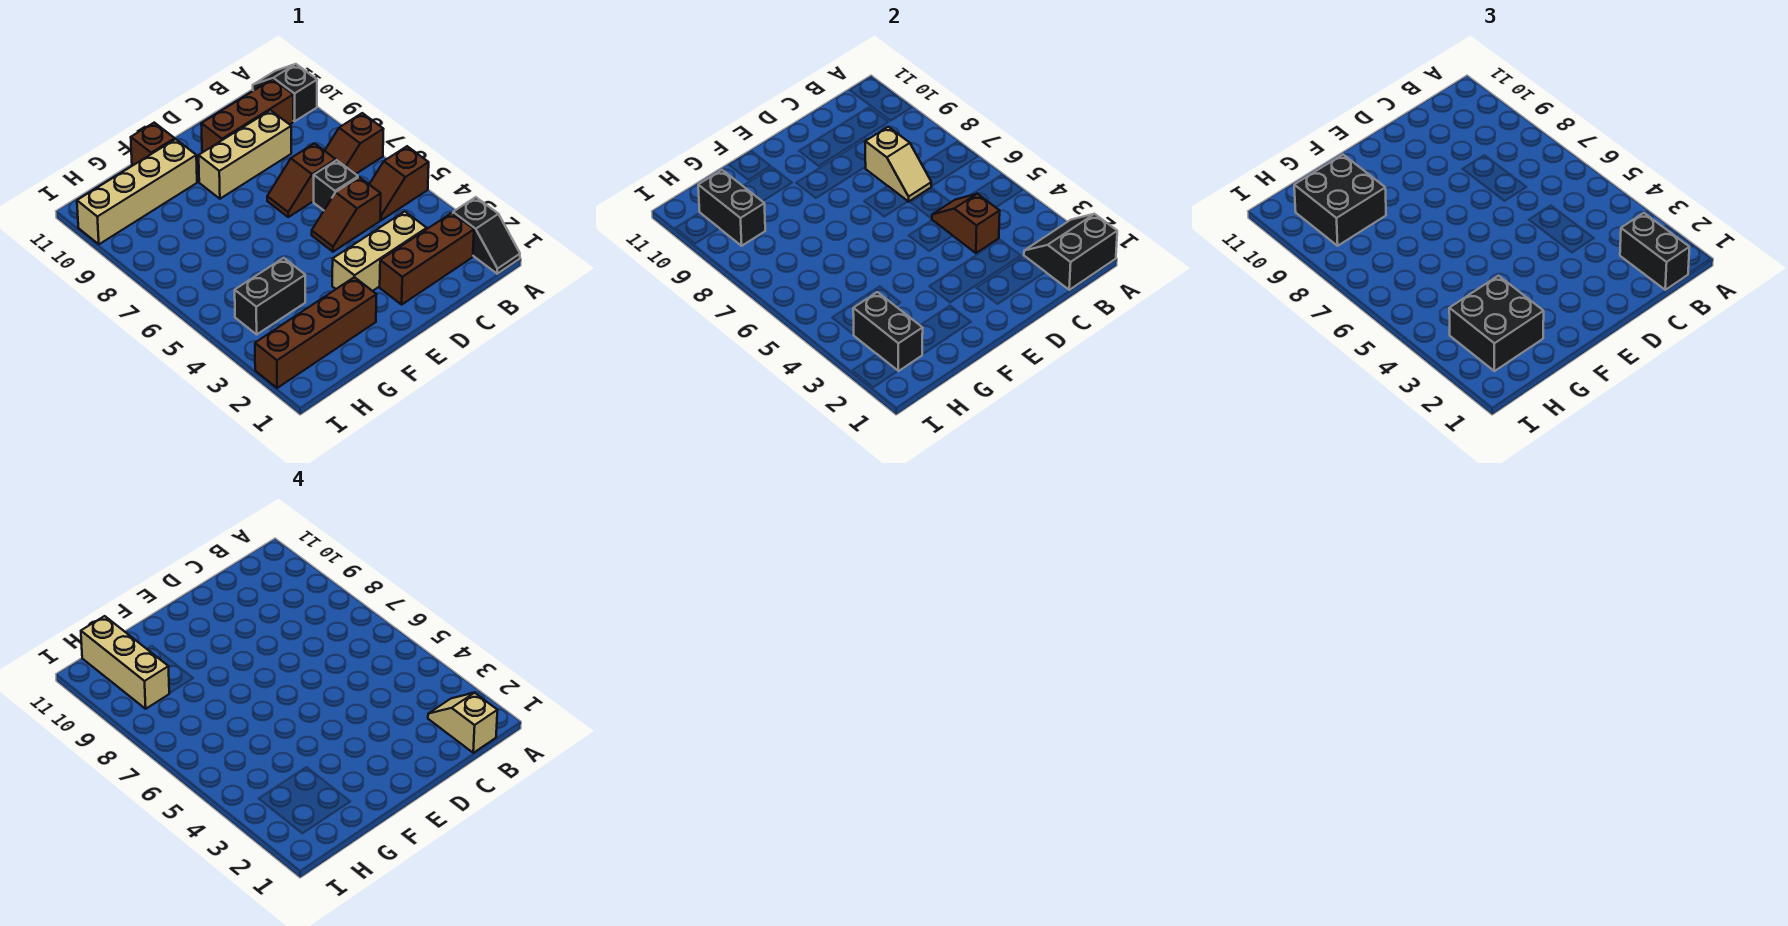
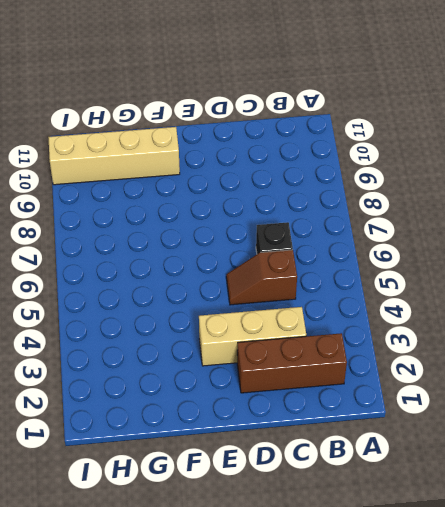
none -> black slope A1:A2 level 1 top 2
none -> brown slope A5:B5 level 1 top A
none -> brown slope A7:B7 level 1 top A

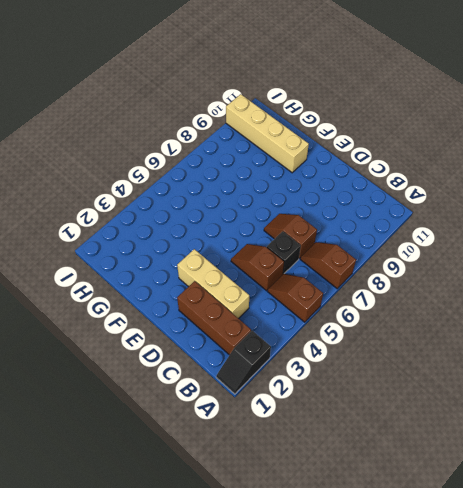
none -> black slope A10:A11 level 1 top 10
none -> brown brick B10:D10 level 1
none -> tan brick C9:E9 level 1

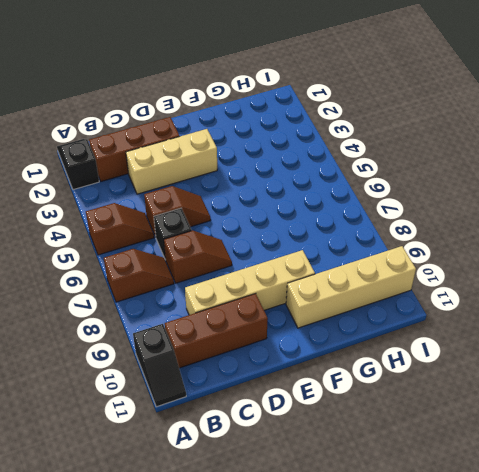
tan brick C9:F9 level 1 -> tan brick C9:E9 level 1
none -> brown brick F2:I2 level 1
none -> brown brick F11 level 1
none -> black brick G4:H4 level 1

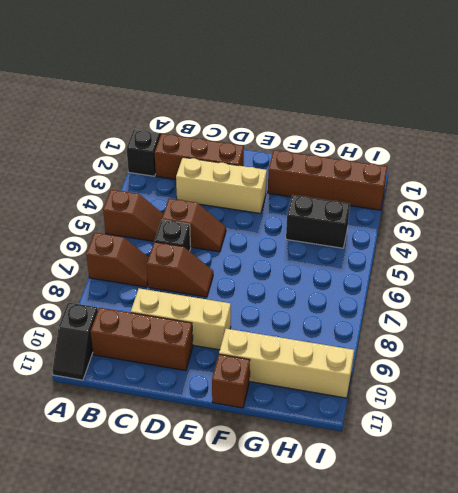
none -> black slope A1:B2 level 2 top 1
none -> brown slope C4:C5 level 2 top 4
none -> tan slope C7:C8 level 2 top 8

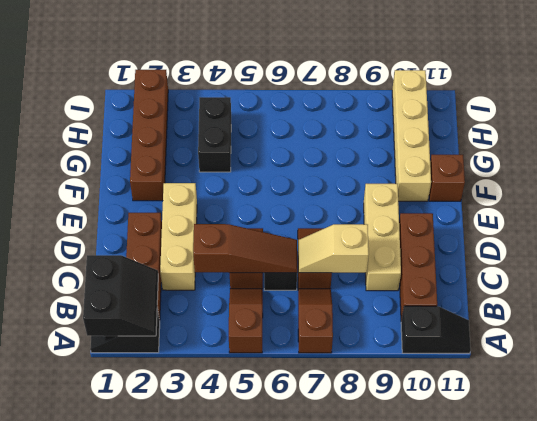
brown slope C4:C6 level 2 top 4 -> brown slope C4:C5 level 2 top 4
none -> black brick H2:H3 level 2
none -> black brick H9:H10 level 2
none -> black brick B1:B2 level 3

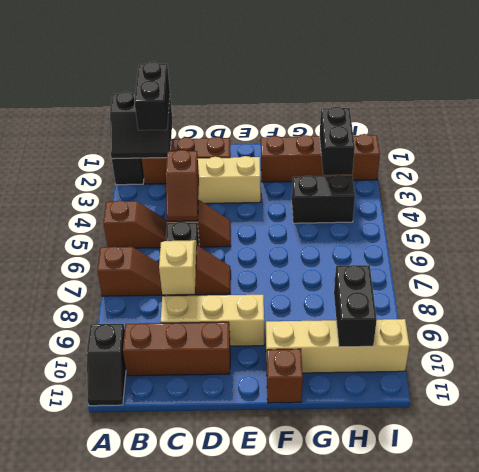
none -> black brick G2:H3 level 3
none -> black brick G9:H10 level 3
none -> tan slope B1:B2 level 4 top 1

